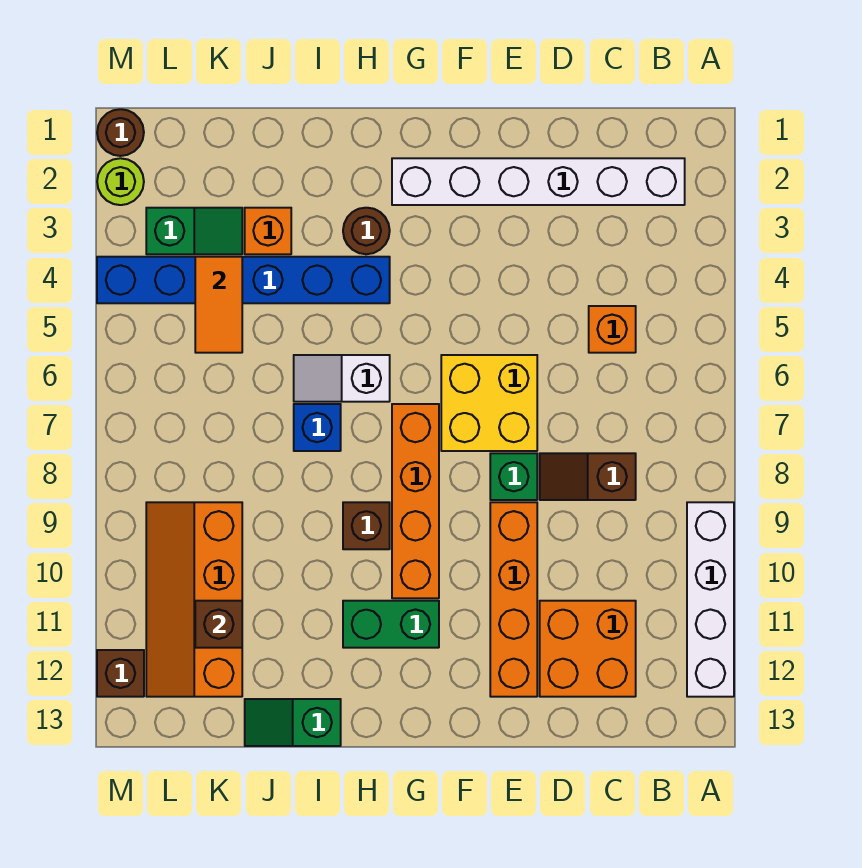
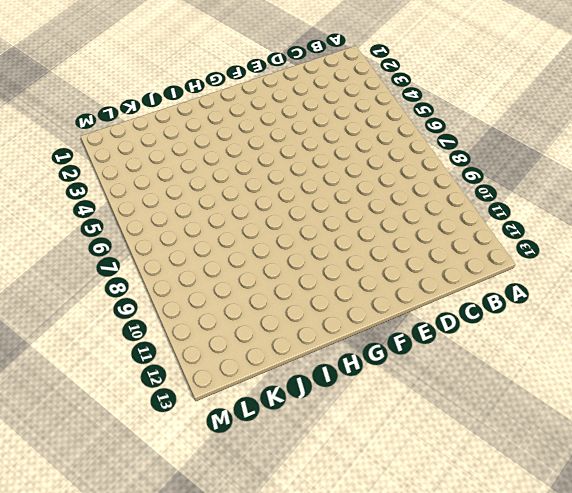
none -> white brick A9:A12 level 1
none -> white brick B2:G2 level 1
none -> orange brick C5 level 1

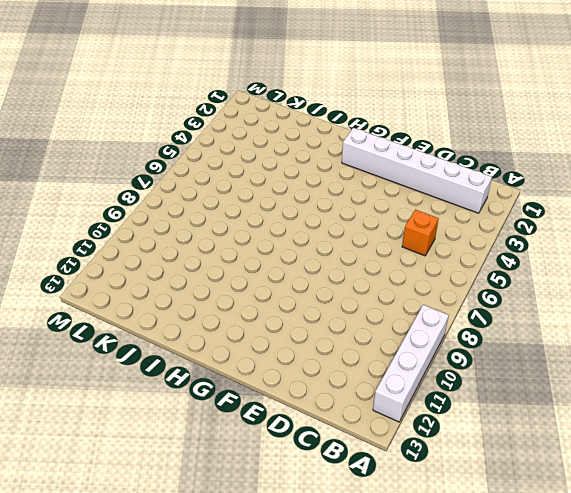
none -> brown slope C8:D8 level 1 top C
none -> orange brick C11:D12 level 1
none -> yellow brick E6:F7 level 1

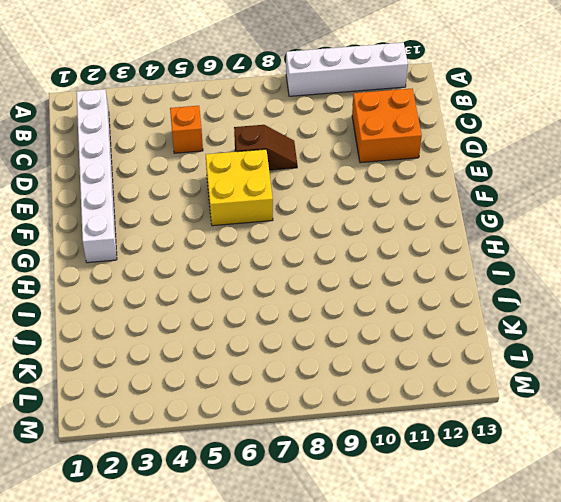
brown slope D7:D8 level 1 top 7 -> brown slope C8:D8 level 1 top C
none -> green brick E8 level 1
none -> orange brick E9:E12 level 1
none -> orange brick G7:G10 level 1

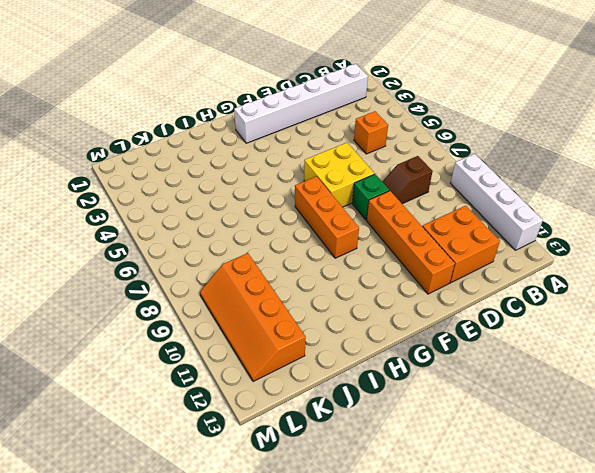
orange brick G7:G9 level 1 -> orange brick G7:G10 level 1
none -> green brick G11:H11 level 1
none -> brown round brick H3 level 1
none -> blue brick H4:M4 level 1

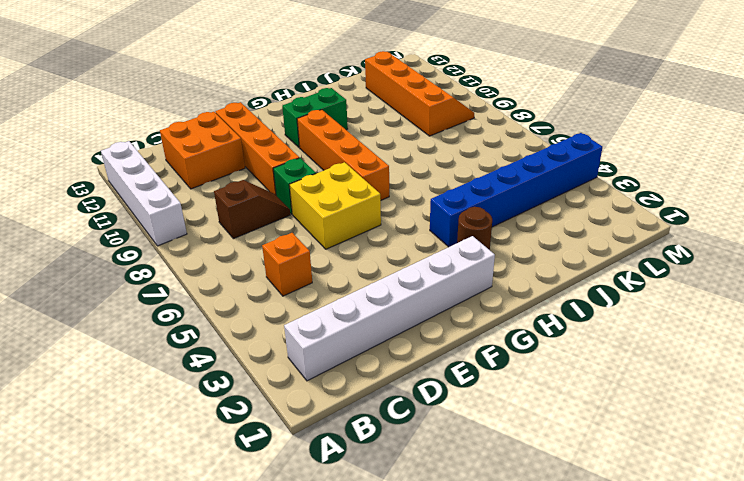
none -> white slope H6:I6 level 1 top H
none -> brown brick H9 level 1
none -> blue brick I7 level 1

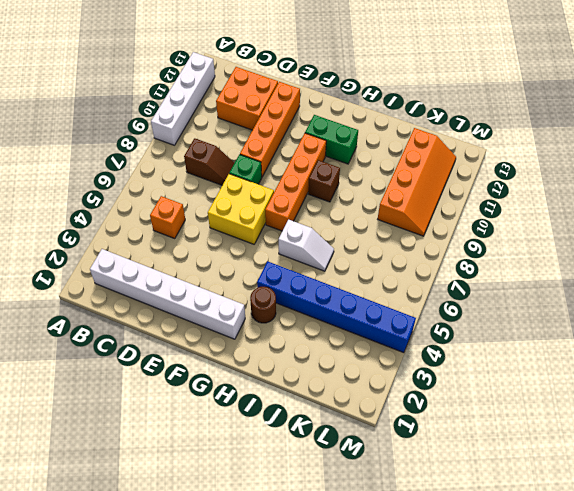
none -> blue brick I7 level 1
none -> green slope I13:J13 level 1 top I
none -> orange brick J3 level 1

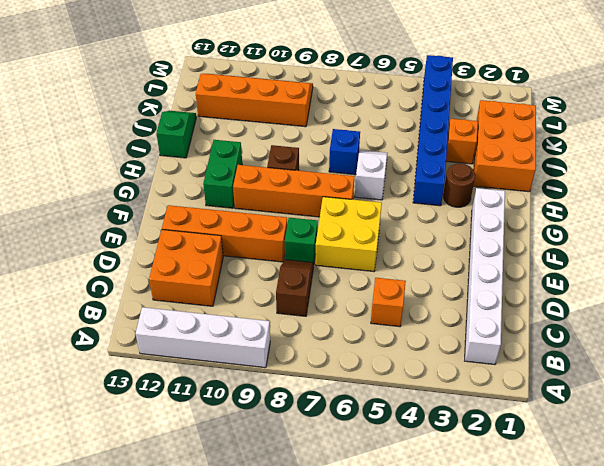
orange brick I1:K2 level 1 -> none
none -> green slope K3:L3 level 1 top L
none -> brown round brick M1 level 1
none -> lime round brick M2 level 1

